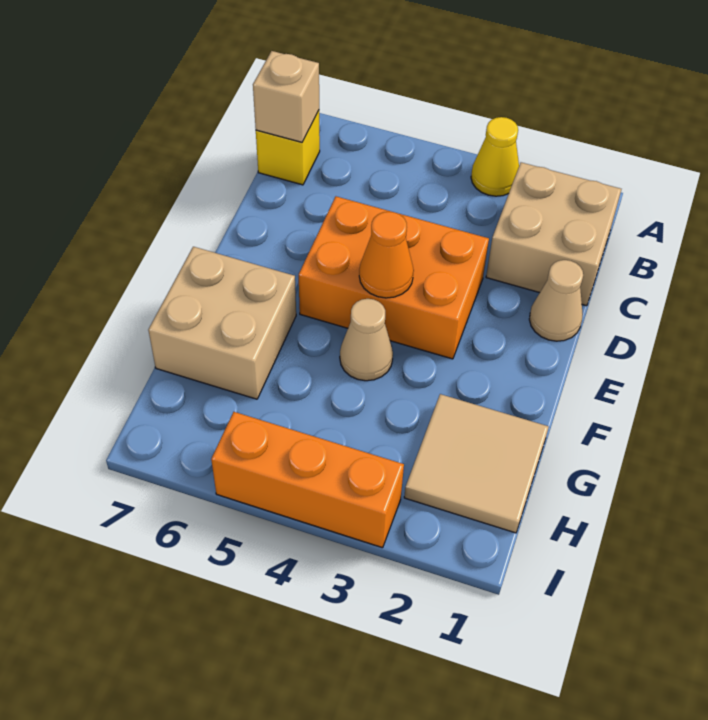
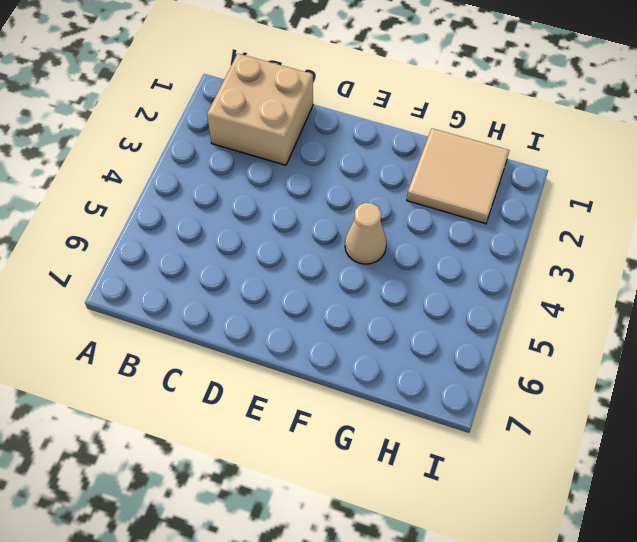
none -> yellow cone A3 level 1
none -> yellow brick B7 level 1

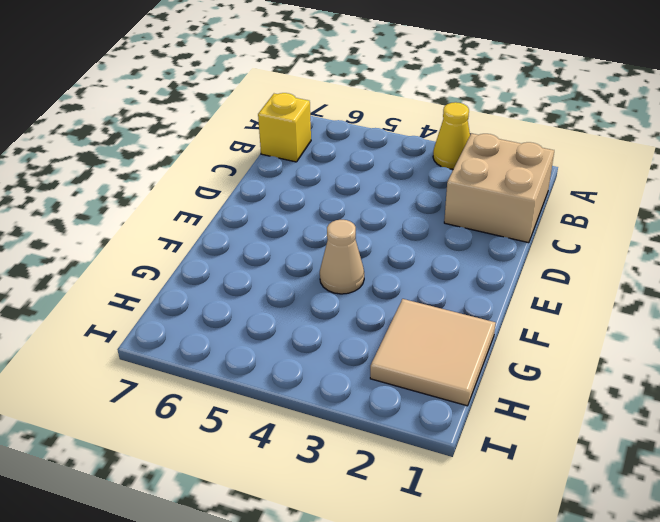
none -> tan cone D1 level 1
none -> orange brick D3:E5 level 1

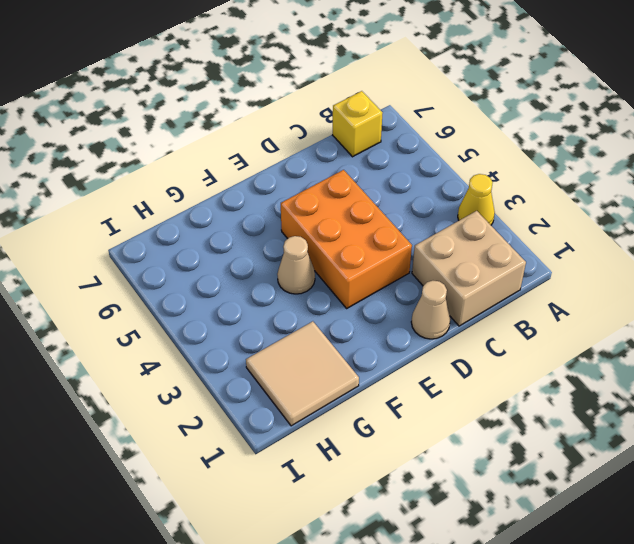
none -> tan brick F6:G7 level 1
none -> orange brick I3:I5 level 1

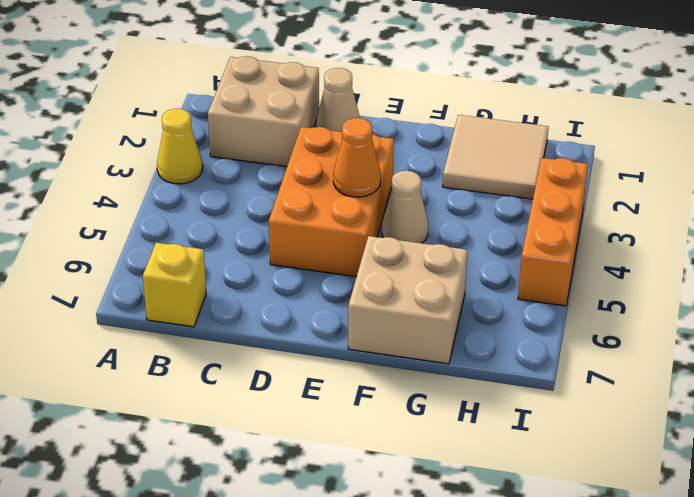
none -> tan brick B7 level 2

